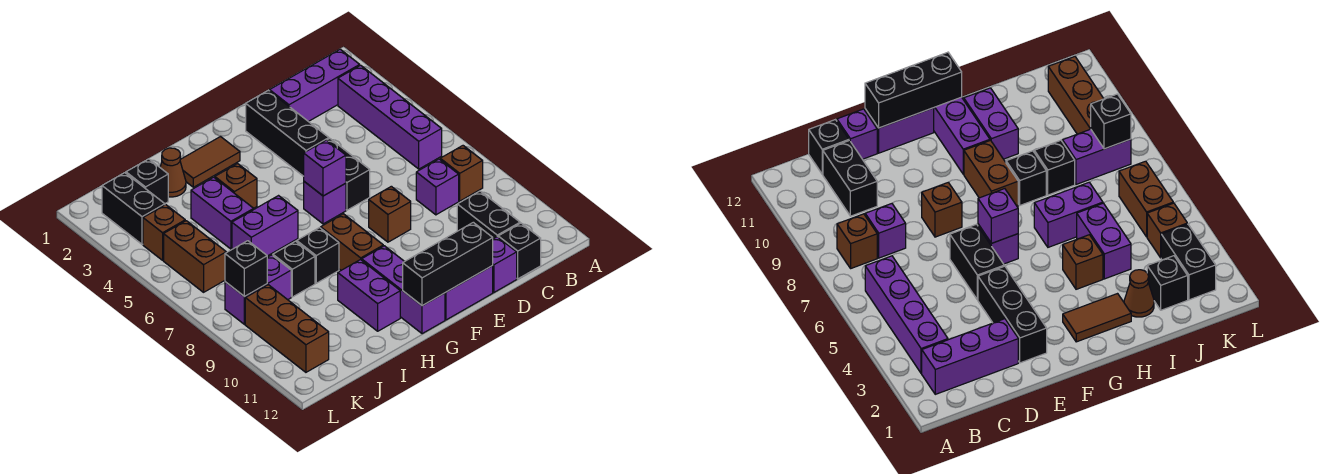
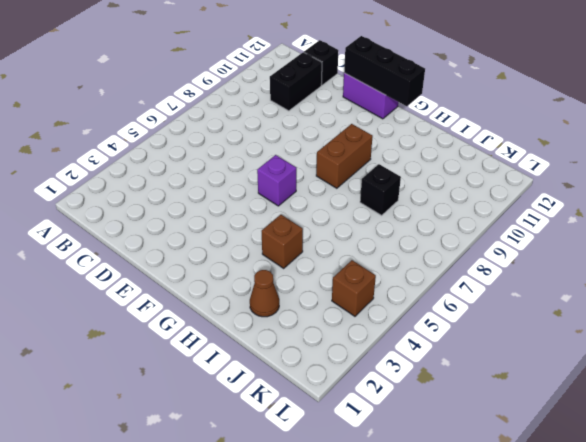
none -> purple brick B2:D2 level 1
none -> purple brick B3:B6 level 1
none -> brown brick B8 level 1
none -> purple brick C8 level 1

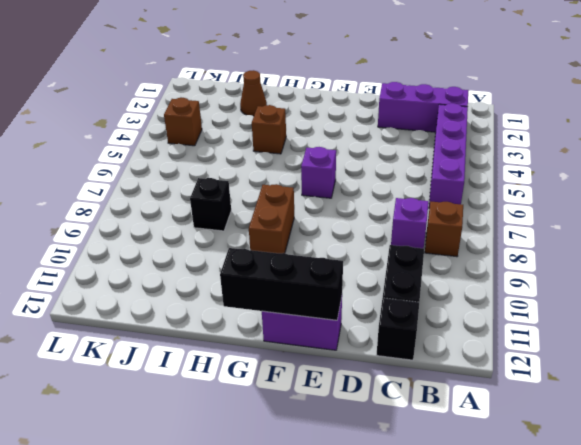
none -> purple brick D12 level 1
none -> black brick E2:E4 level 1
none -> black brick E5:E6 level 1
none -> brown brick E8 level 1

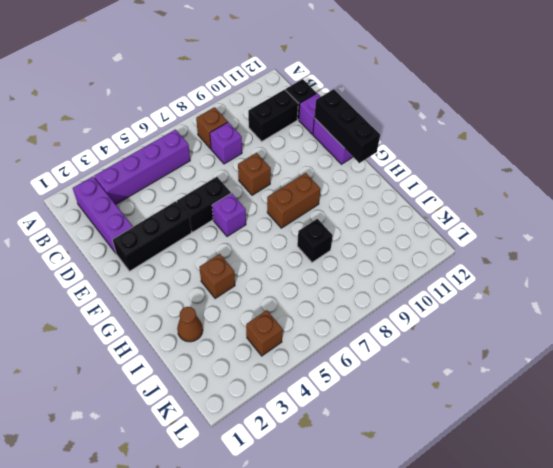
none -> brown tile G2:H2 level 1
none -> purple brick G10:G12 level 1
none -> purple brick H6:I6 level 1
none -> black brick H8 level 1

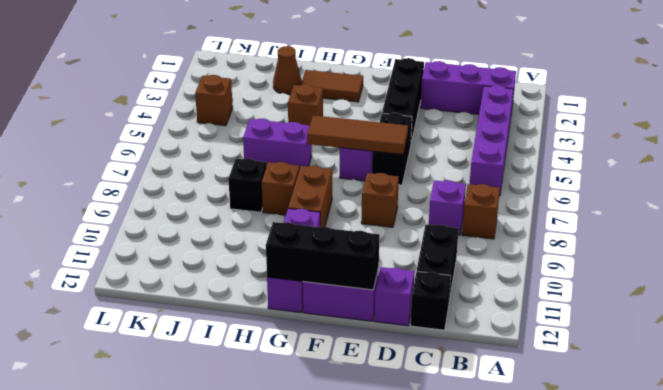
brown tile E6:G6 level 2 -> purple brick F6 level 2
brown brick H8 level 1 -> black brick H8 level 1
none -> purple brick H10:H11 level 1
none -> purple brick I4:I5 level 1
none -> black brick J2 level 1
none -> purple brick J8:K8 level 1

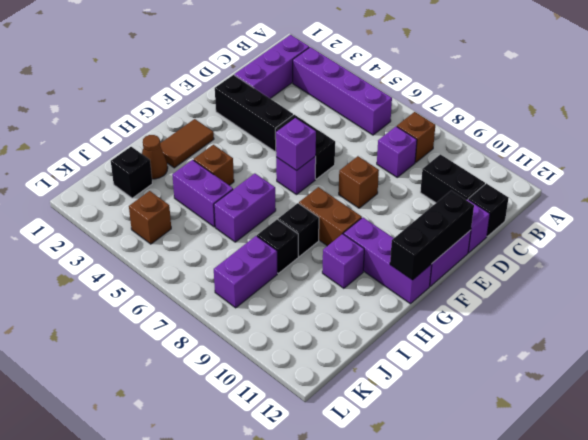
purple brick H10 level 1 -> purple brick H10:H11 level 1
none -> black brick K2:K3 level 1
none -> brown brick K5:K6 level 1
none -> brown brick K9:K11 level 1
none -> black brick K8 level 2

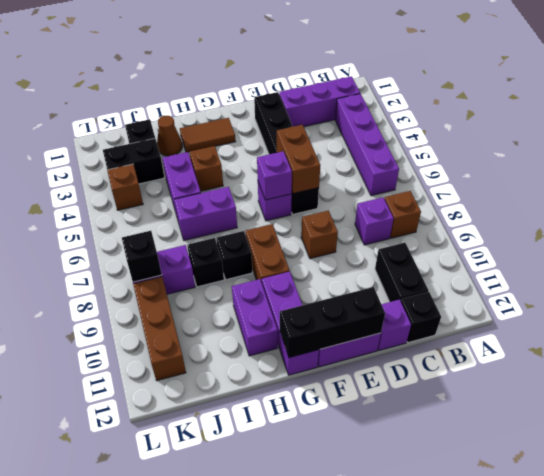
brown brick E5:E6 level 2 -> brown brick K5:K6 level 1
black brick J3:K3 level 1 -> black brick K2:K3 level 1

